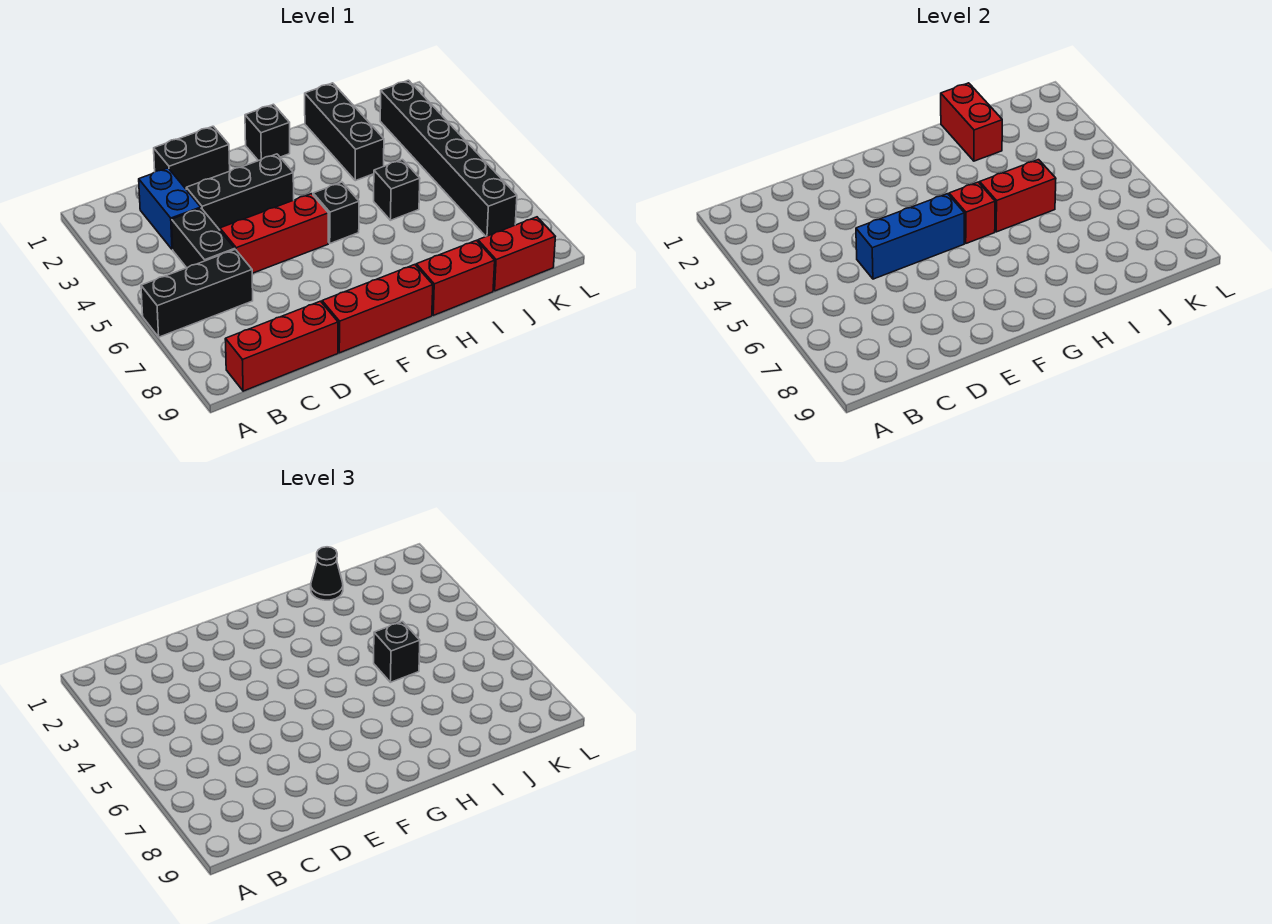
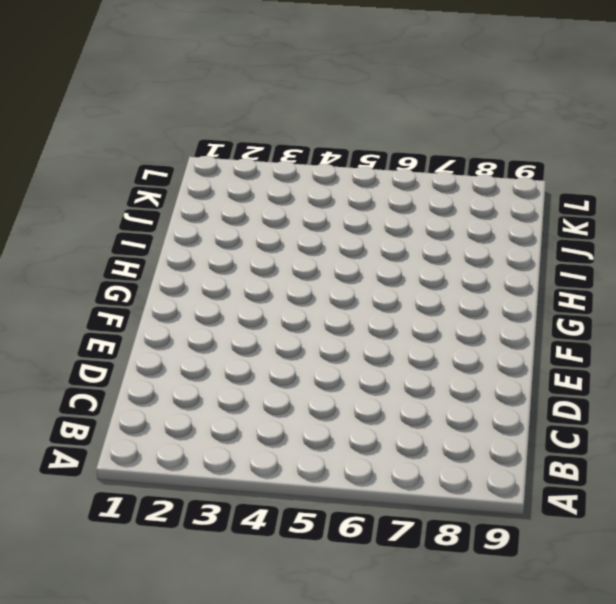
none -> black brick A6:C6 level 1
none -> red brick B9:D9 level 1
none -> blue brick C2:C3 level 1

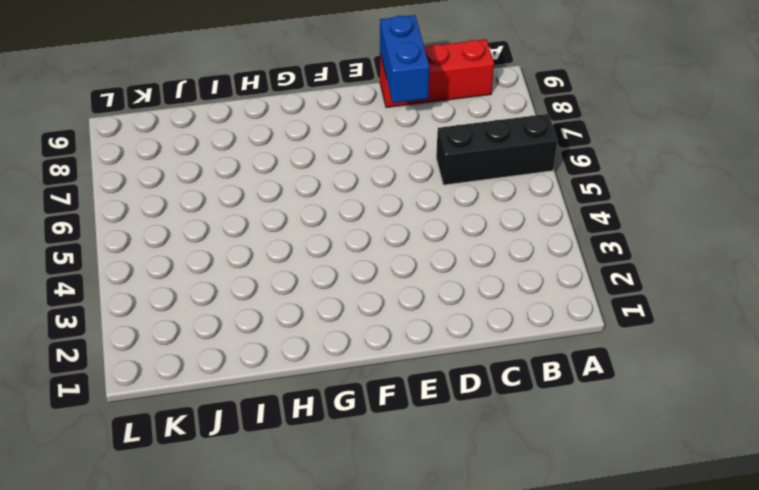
blue brick D8:D9 level 2 -> blue brick C2:C3 level 1
none -> black brick C4:C5 level 1
none -> black brick D1:E1 level 1
none -> black brick D3:F3 level 1

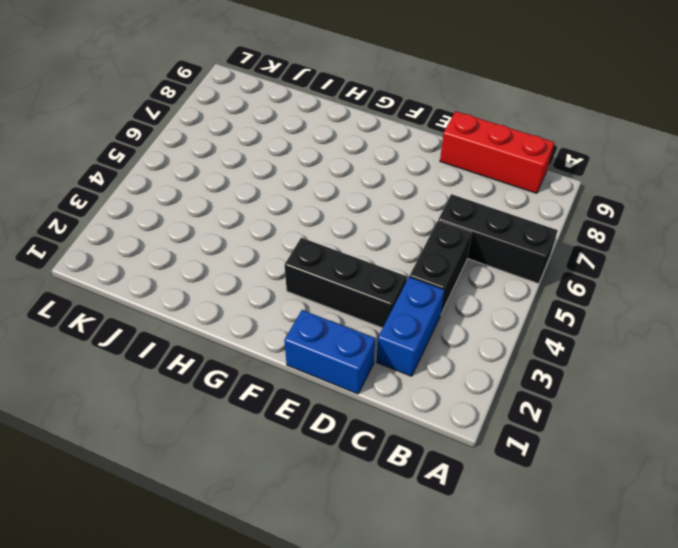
blue brick D1:E1 level 1 -> black brick D1:E1 level 1
none -> red brick D5:F5 level 1
none -> red brick E9:G9 level 1
none -> black brick G1 level 1

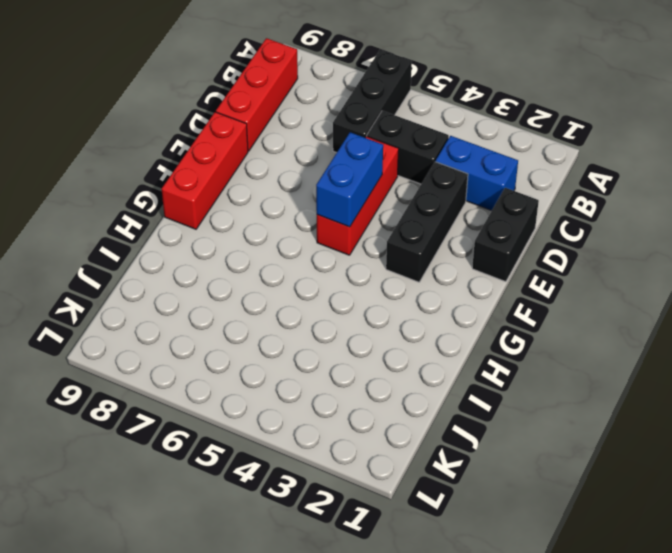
blue brick E5:F5 level 2 -> blue brick D5:F5 level 2
none -> black brick G1 level 1
none -> black brick G5 level 1
none -> red brick H9:I9 level 1

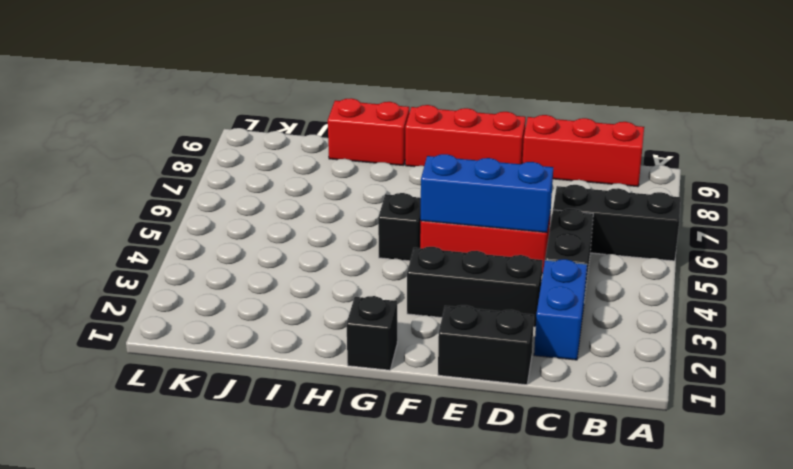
none -> black brick I1:I3 level 1
none -> black brick I5 level 1
none -> red brick J9:K9 level 1

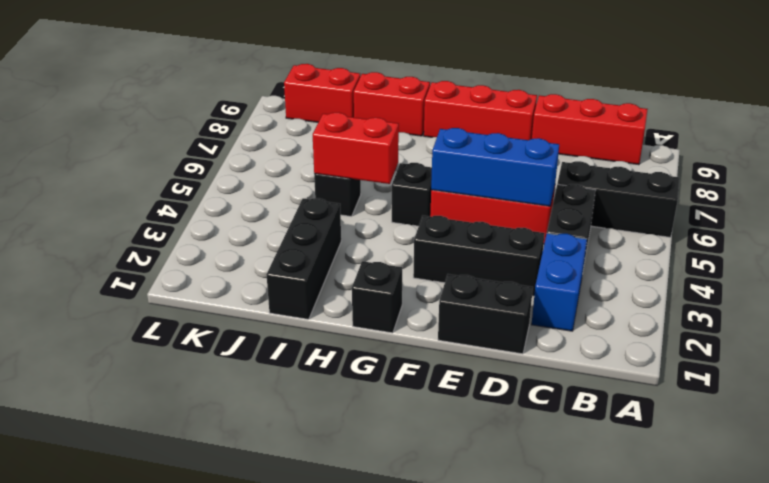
none -> black brick K2:K7 level 1
none -> red brick G5 level 2
none -> red brick I1:I2 level 2

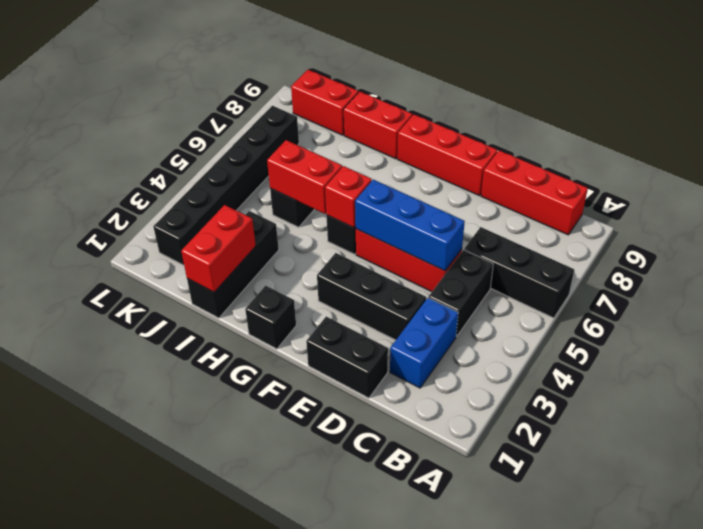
none -> black cone I1 level 3
none -> black brick I5 level 3

